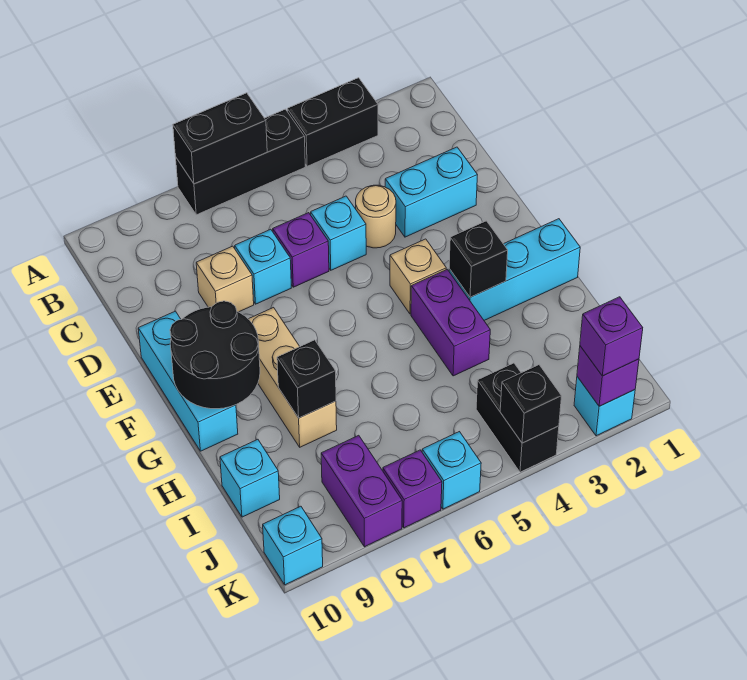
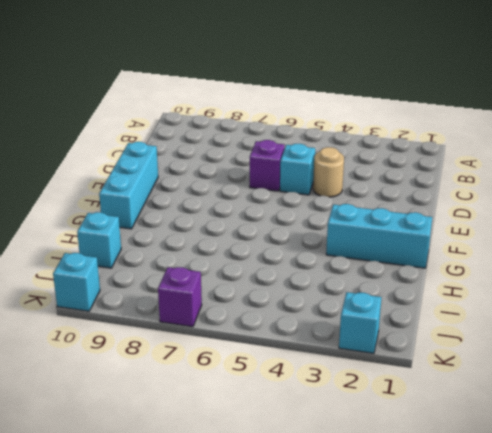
none -> black brick A3:A4 level 1
none -> black brick A5:A7 level 1
none -> cyan brick D2:D3 level 1

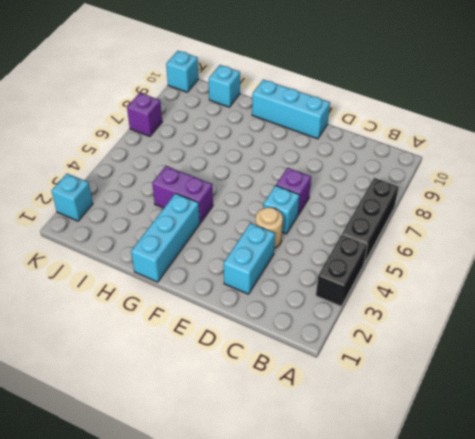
none -> cyan brick D7 level 1
none -> tan brick D8 level 1
none -> tan brick F4 level 1

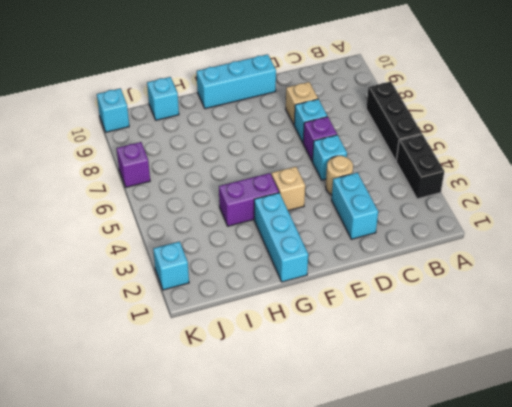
none -> tan brick F8:H8 level 1
none -> black brick J4:K4 level 1
none -> purple brick J8:K8 level 1

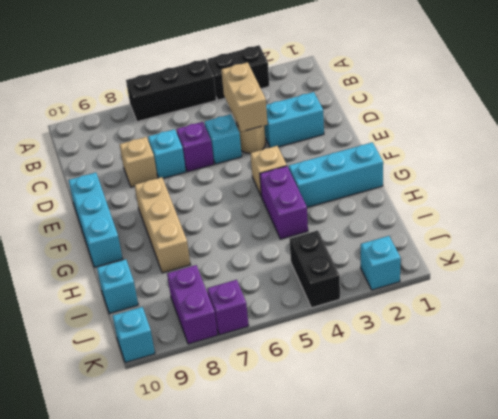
tan brick C4:D4 level 2 -> none
none -> cyan brick K6 level 1
none -> black brick A6:A7 level 2
none -> black round brick F9:G10 level 2

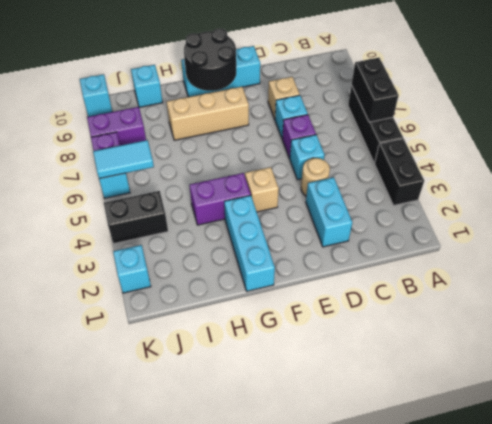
cyan tile J6:K6 level 2 -> none
none -> black brick G3 level 2
none -> black brick H8 level 2
none -> purple brick K2 level 2

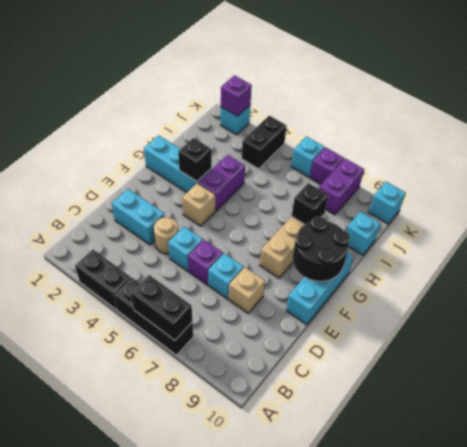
none -> black brick K4 level 2
none -> purple brick K2 level 3

